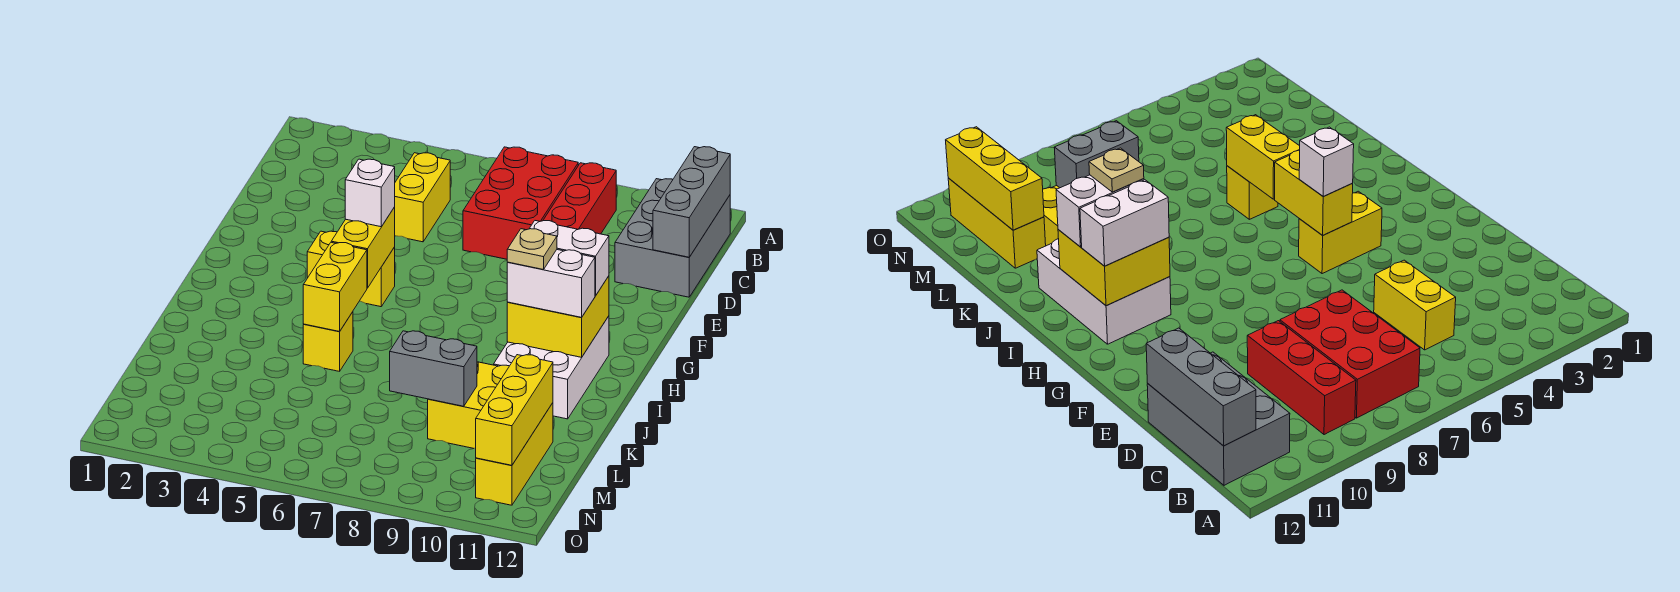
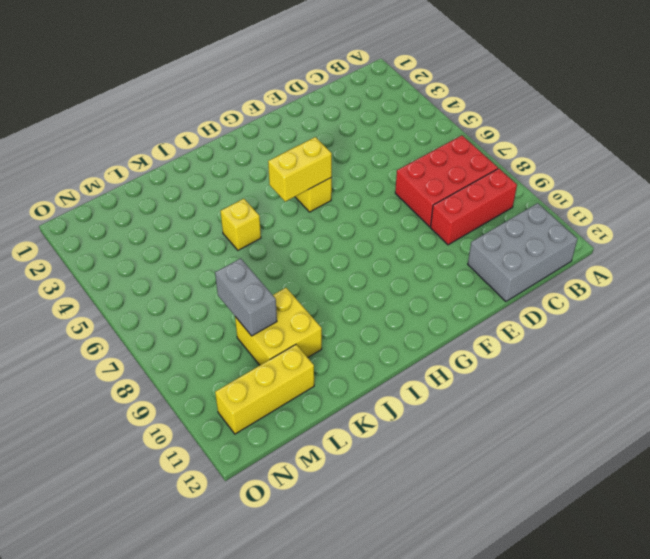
none -> yellow brick C5:D5 level 1
none -> white brick H10:J11 level 1
none -> grey brick B12:D12 level 2

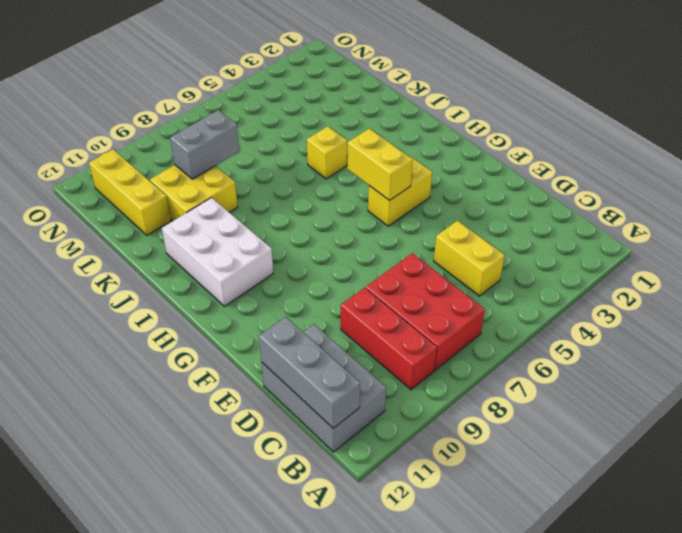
none -> yellow brick H10:I11 level 2
none -> yellow brick I5:J5 level 2
none -> yellow brick L11:N11 level 2

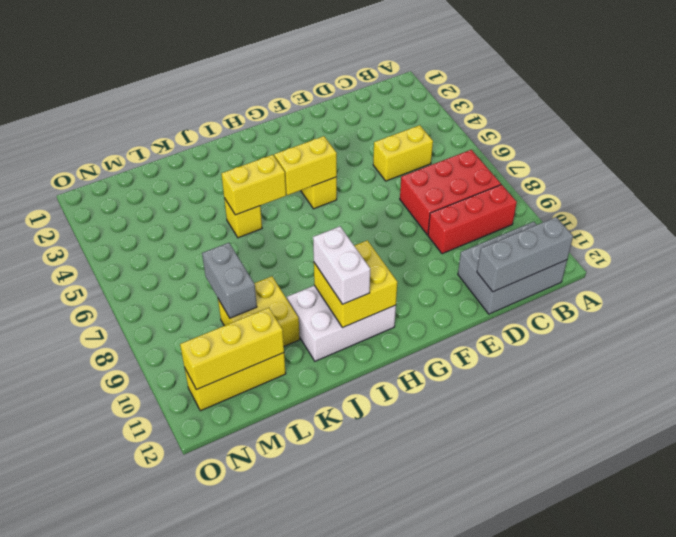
none -> white brick G5 level 3
none -> white brick H10:H11 level 3
none -> tan plate I10 level 4

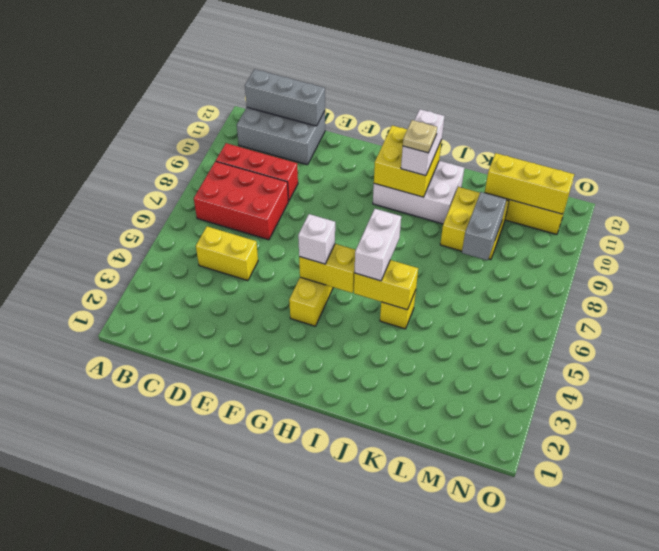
white brick I5:I6 level 3 -> white brick H10:H11 level 3

